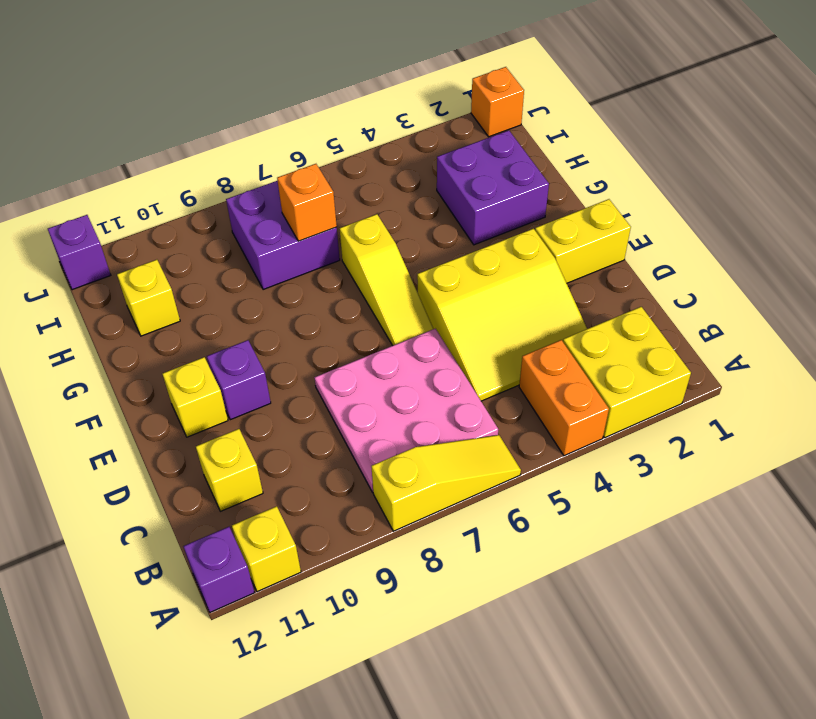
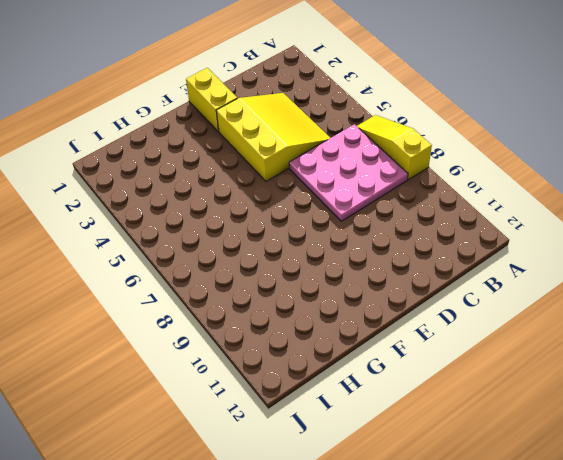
none -> yellow brick A2:B3 level 1
none -> orange brick A4:B4 level 1
none -> yellow brick A11 level 1

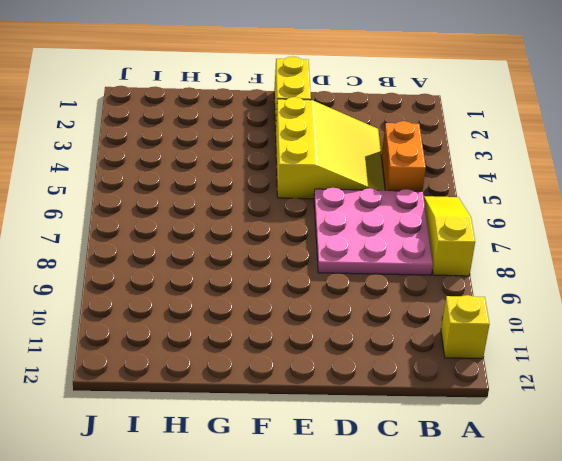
orange brick B4:B5 level 1 -> orange brick A4:B4 level 1
none -> yellow brick A2:B3 level 1
none -> purple brick A12 level 1
none -> yellow brick C11 level 1

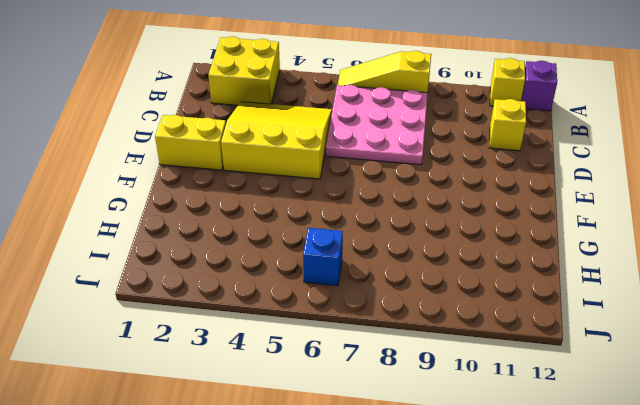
blue brick I6 level 1 -> none
none -> orange brick A4:B4 level 1
none -> yellow slope E6:G6 level 1 top G
none -> purple brick E10 level 1

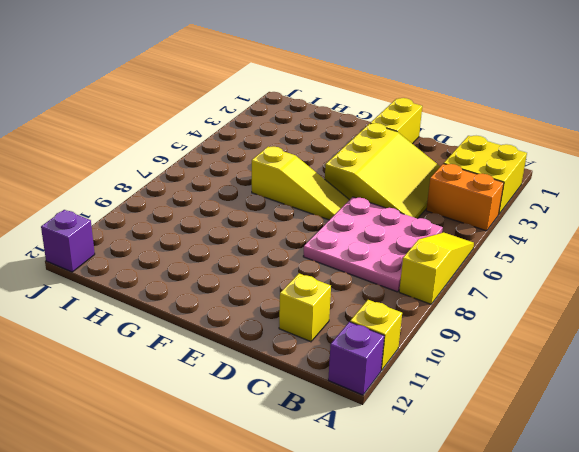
none -> purple brick E10 level 1
none -> yellow brick E11 level 1
none -> purple brick G2:H3 level 1

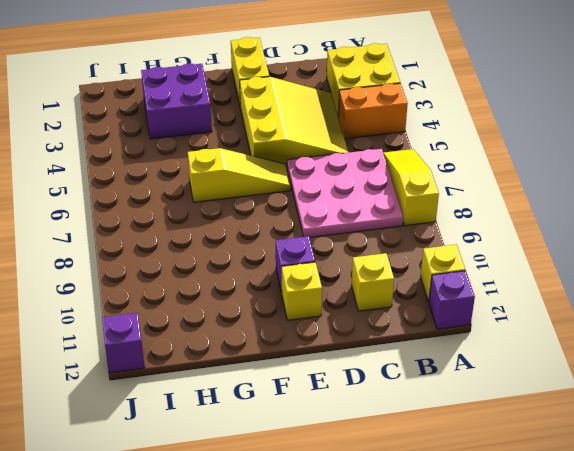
none -> purple brick H7:I8 level 1
none -> yellow brick H11 level 1
none -> orange brick J1 level 1

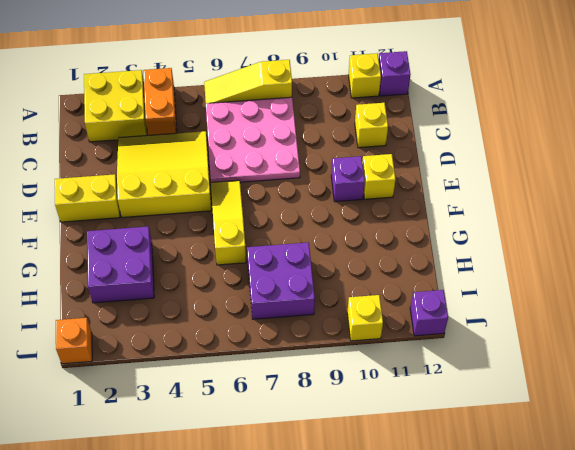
yellow brick J10 level 1 -> yellow brick H11 level 1
none -> orange brick H7 level 2

